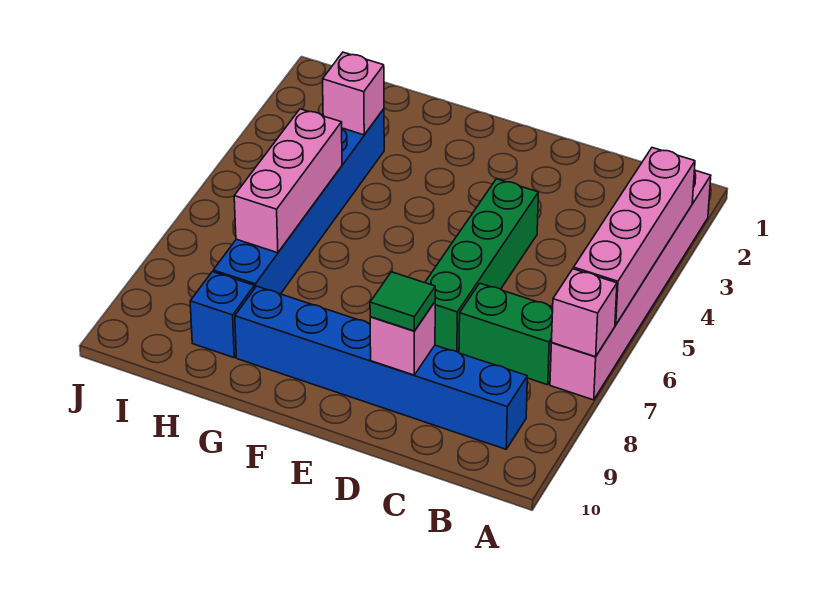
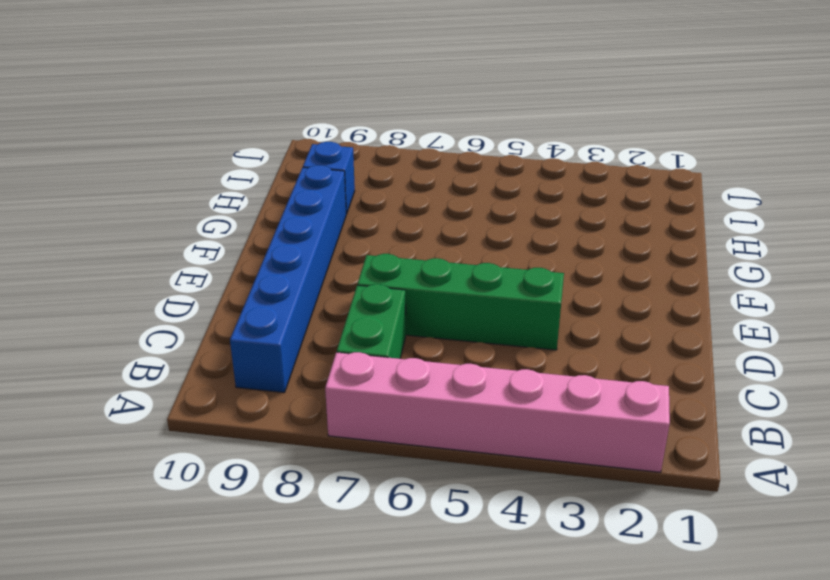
none -> blue brick H3:H8 level 1
none -> pink brick A3:A6 level 2
none -> pink brick A7 level 2

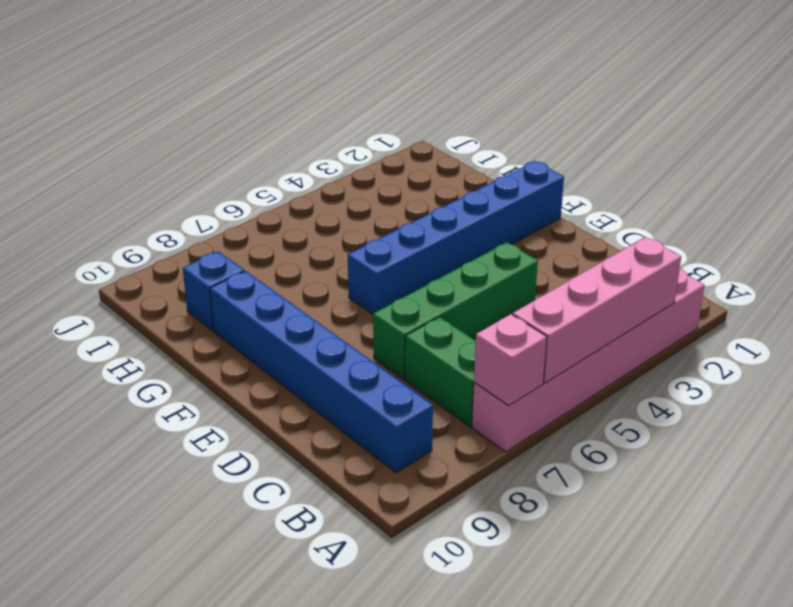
blue brick F1:F6 level 1 -> blue brick H3:H8 level 1
none -> pink brick D9 level 2
none -> pink brick H3 level 2
none -> pink brick H5:H7 level 2

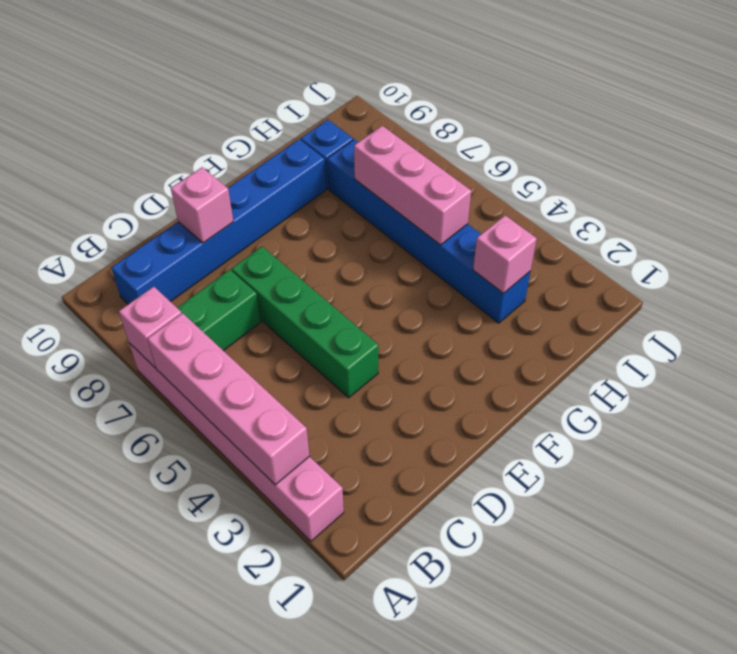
none -> green tile D9 level 3

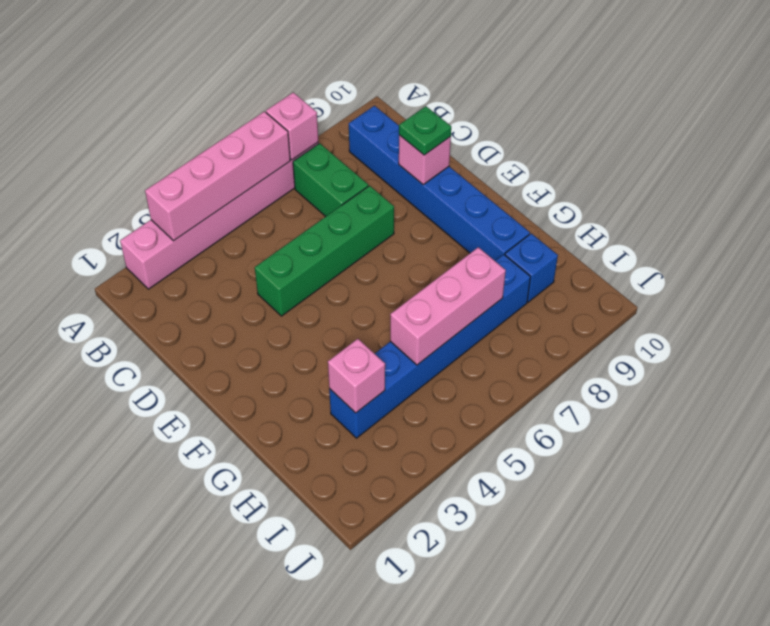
green plate D9 level 3 -> green tile D9 level 3

